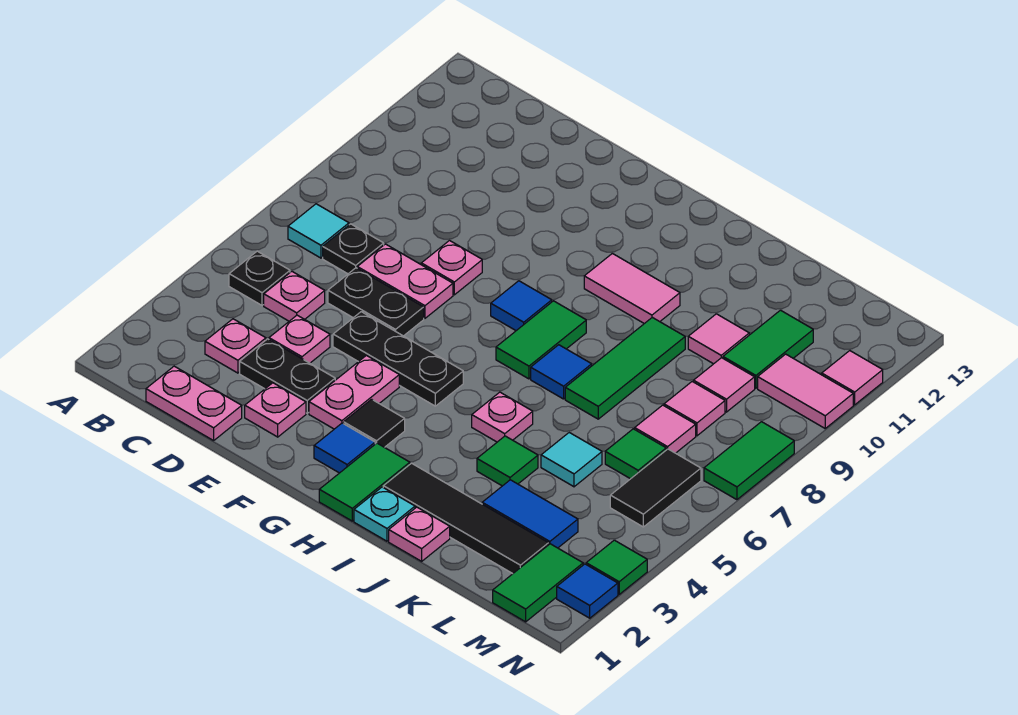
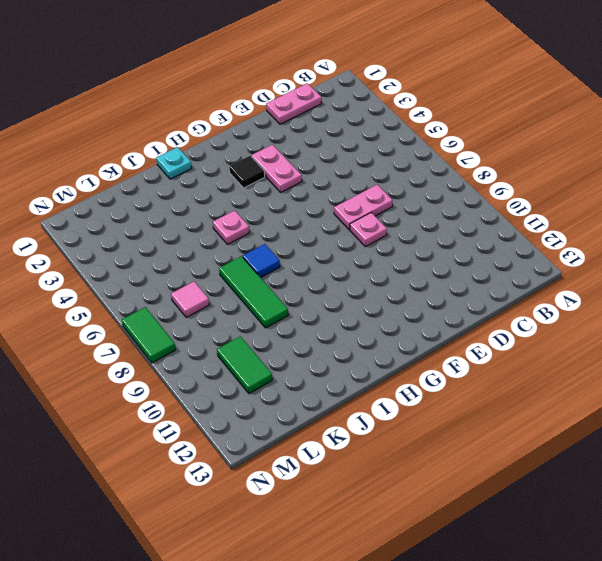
none -> black plate B5 level 1
none -> cyan tile B7 level 1
none -> pink plate C3 level 1
none -> pink plate C5 level 1

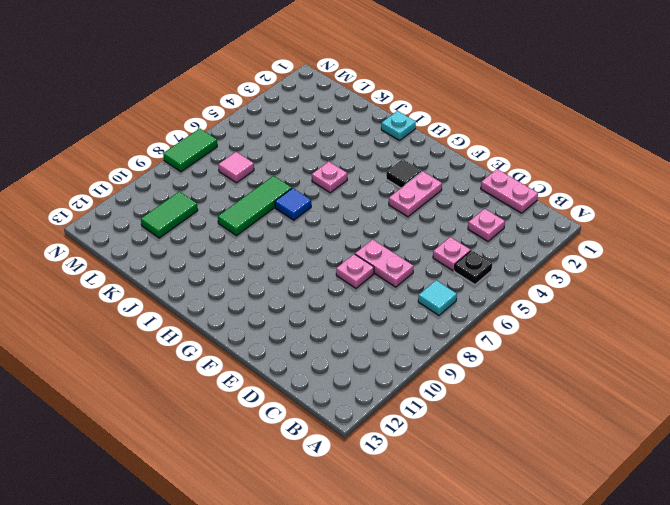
none -> black plate C7 level 1
none -> black plate D3:E3 level 1
none -> pink plate D4 level 1
none -> black plate D6:E6 level 1

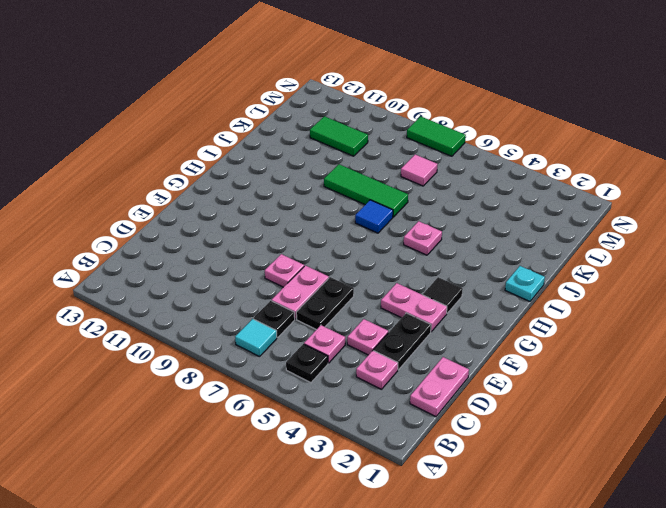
none -> pink plate E2 level 1
none -> black plate E5:G5 level 1
none -> blue tile G2 level 1
none -> blue tile G8 level 1

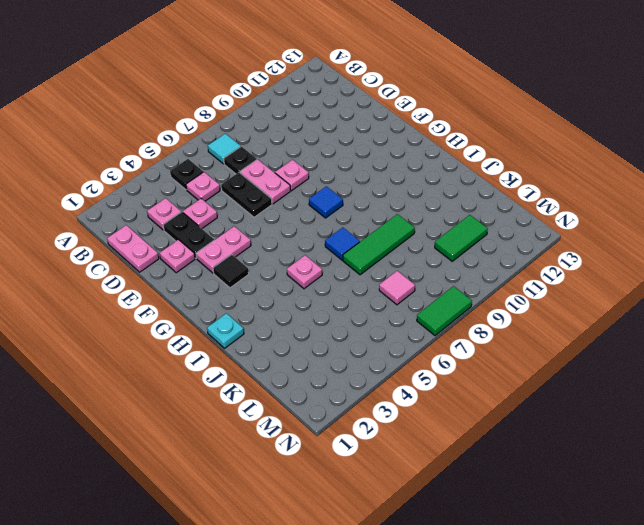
none -> black plate E5:G5 level 1
none -> blue tile G2 level 1
none -> green tile H1:H2 level 1
none -> green tile H7:H8 level 1

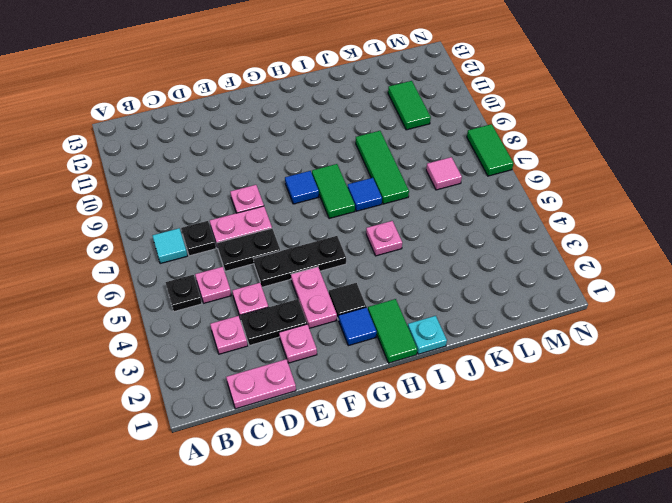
none -> pink tile H10:I10 level 1
none -> black tile I2:L2 level 1
none -> pink plate J1 level 1
none -> green tile J4 level 1

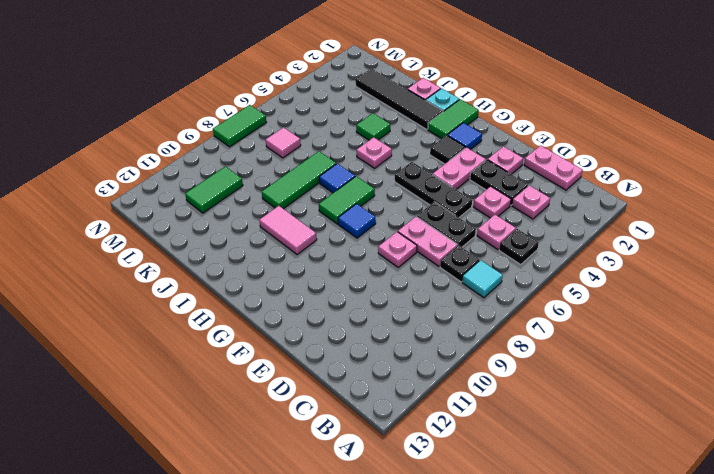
none -> blue tile K3:L3 level 1
none -> cyan tile K5 level 1
none -> pink tile K10 level 1
none -> green tile L6 level 1

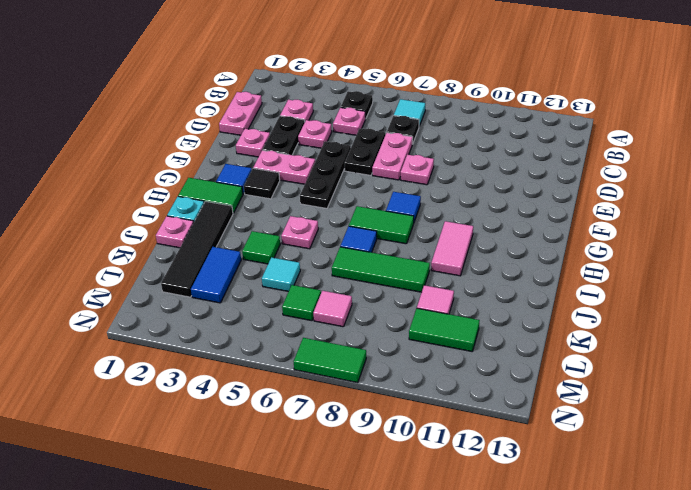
none -> pink tile L8 level 1
none -> pink tile L9 level 1
none -> green tile M1:M2 level 1
none -> black tile M5:M6 level 1

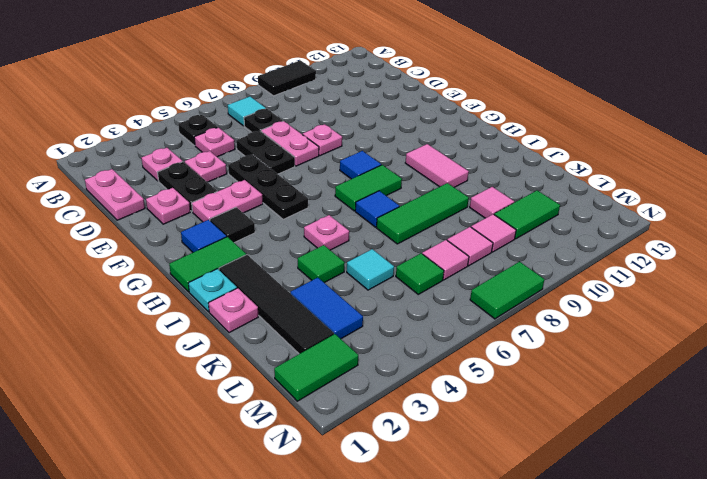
black tile A9:A10 level 1 -> black tile M5:M6 level 1
none -> pink tile M10:N10 level 1
none -> blue tile N2 level 1
none -> green tile N3 level 1
none -> pink tile N11 level 1

